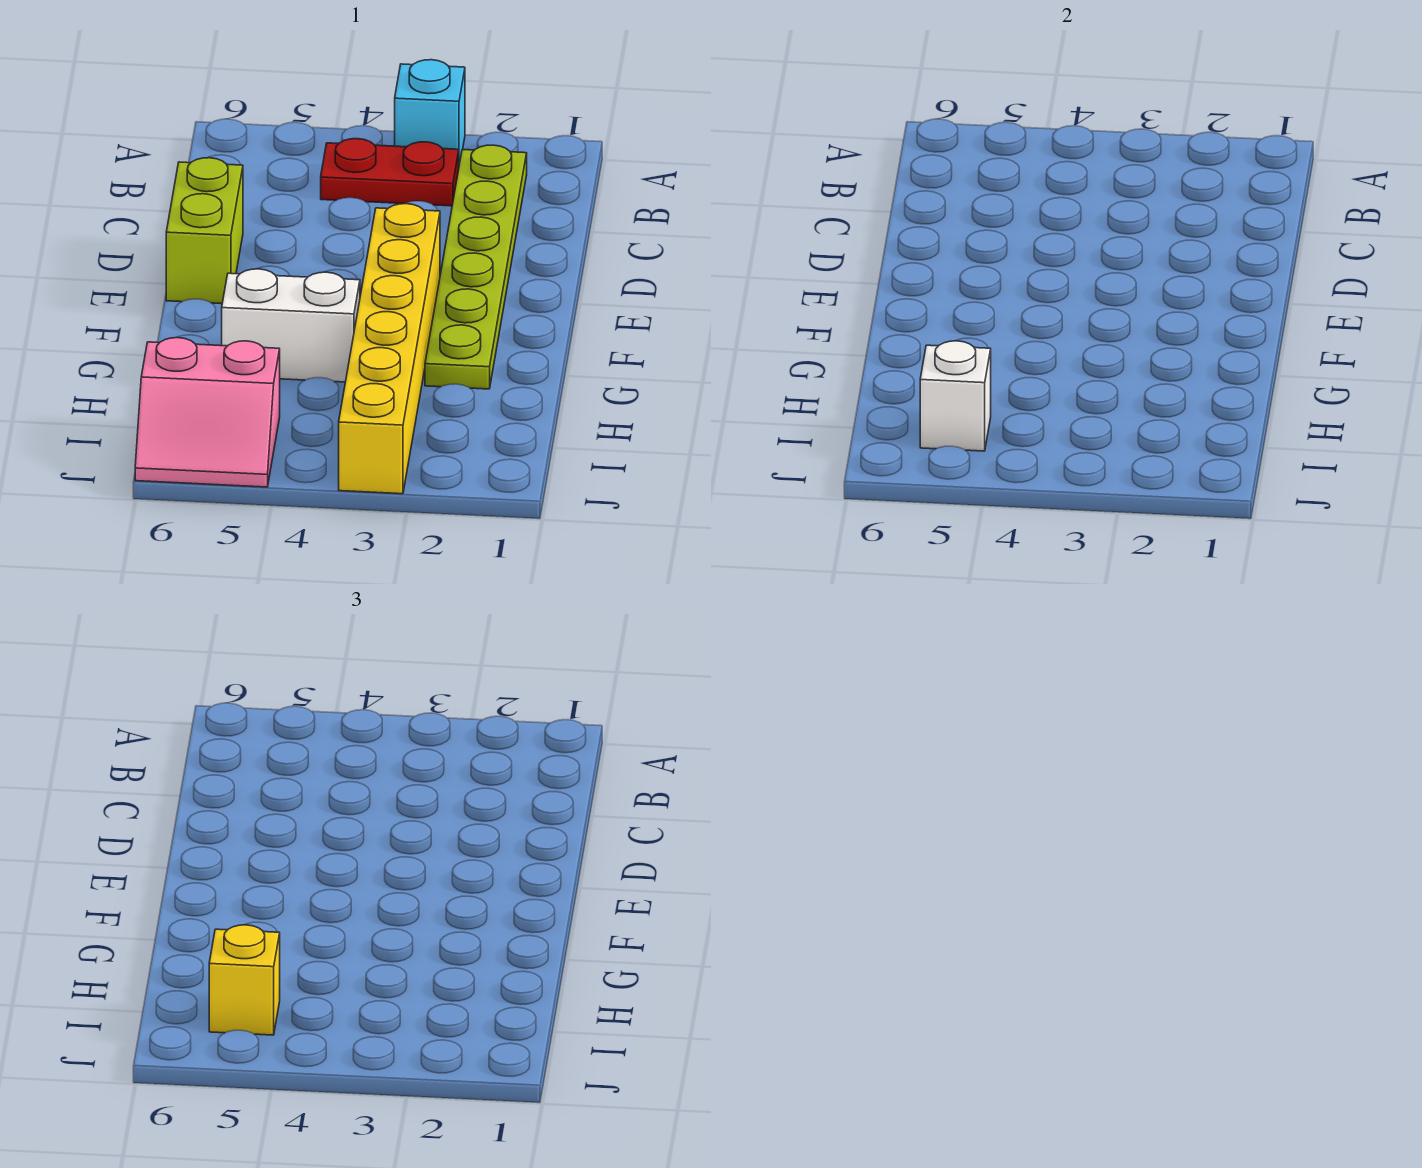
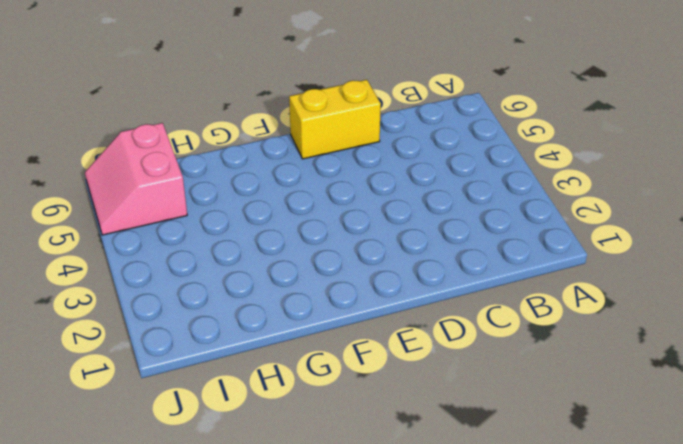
yellow brick D6:E6 level 1 -> lime brick D6:E6 level 1
none -> cyan brick A3 level 1
none -> lime plate B2:G2 level 1

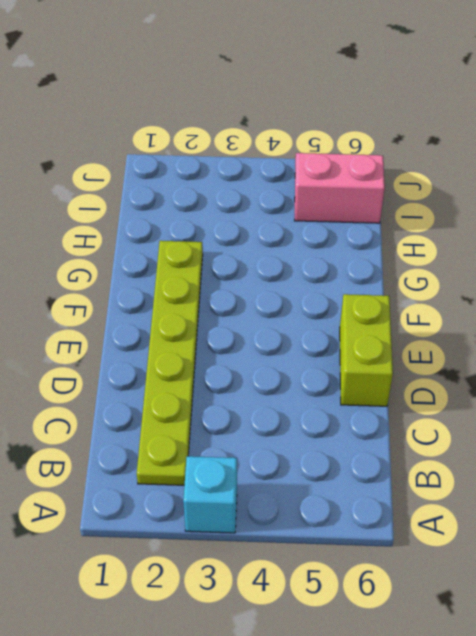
none -> red plate B3:B4 level 1
none -> yellow brick E3:J3 level 1

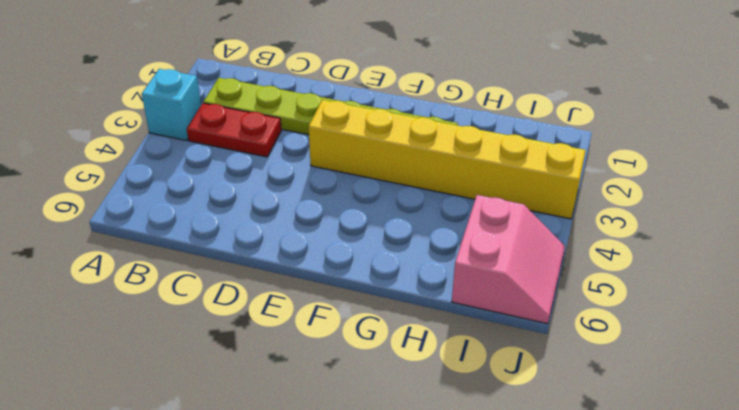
red plate B3:C3 level 1 -> red plate B3:B4 level 1
none -> lime brick D6:E6 level 1
none -> white brick G4:G5 level 1

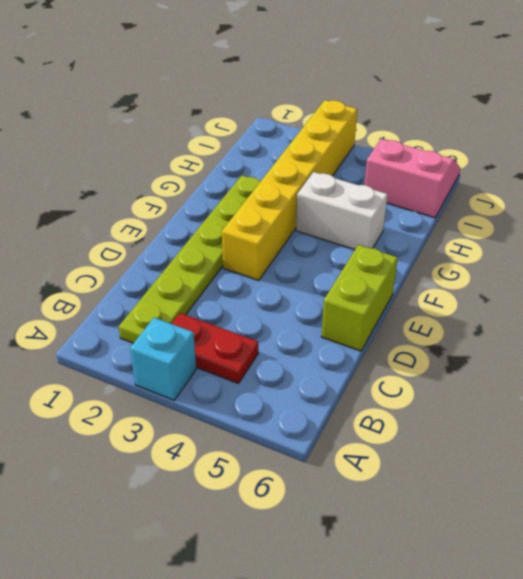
none -> white brick I5 level 2
none -> yellow brick I5 level 3

